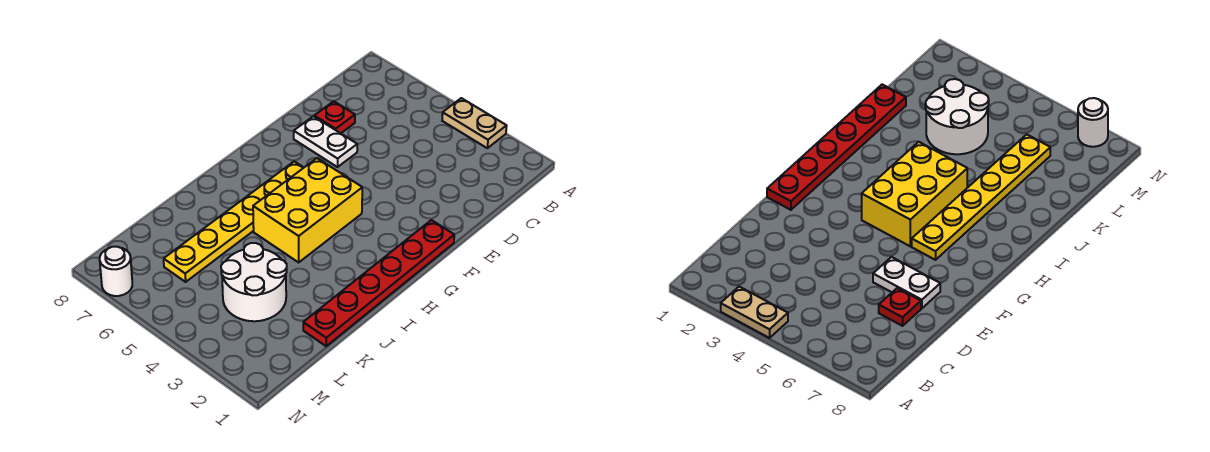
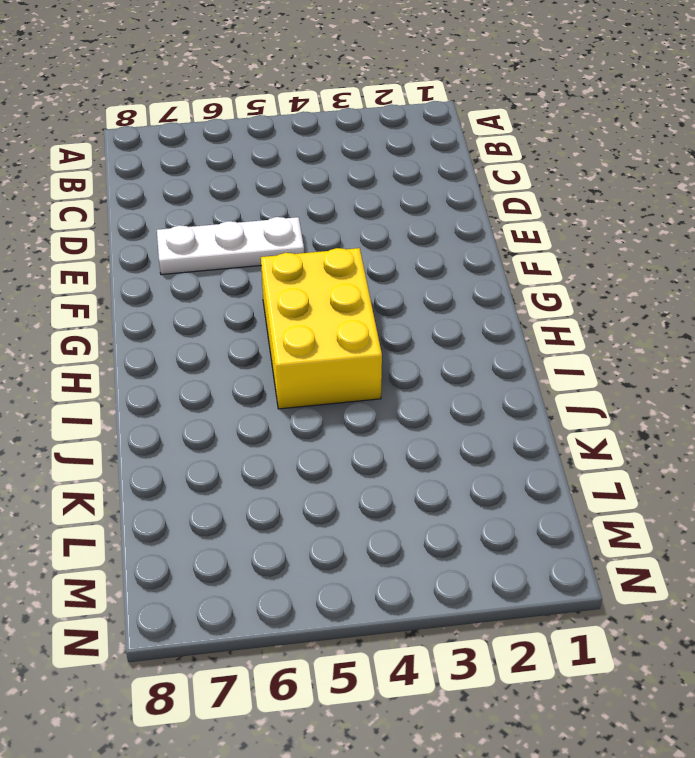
white plate E5:E7 level 1 -> white plate E6:E7 level 1
none -> tan plate A3:A4 level 1
none -> red plate D7 level 1

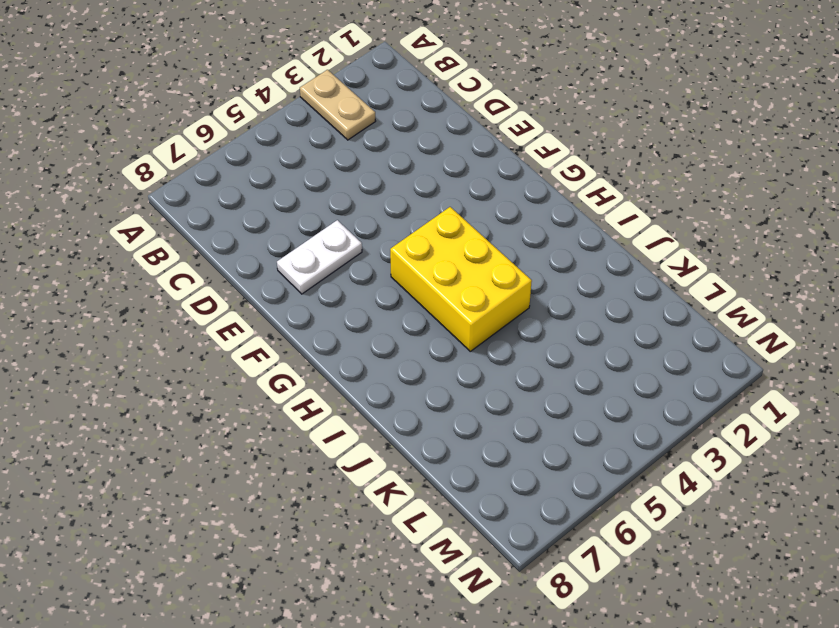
tan plate A3:B3 level 1 -> tan plate A3:A4 level 1
none -> red plate D7 level 1
none -> red plate F1:K1 level 1

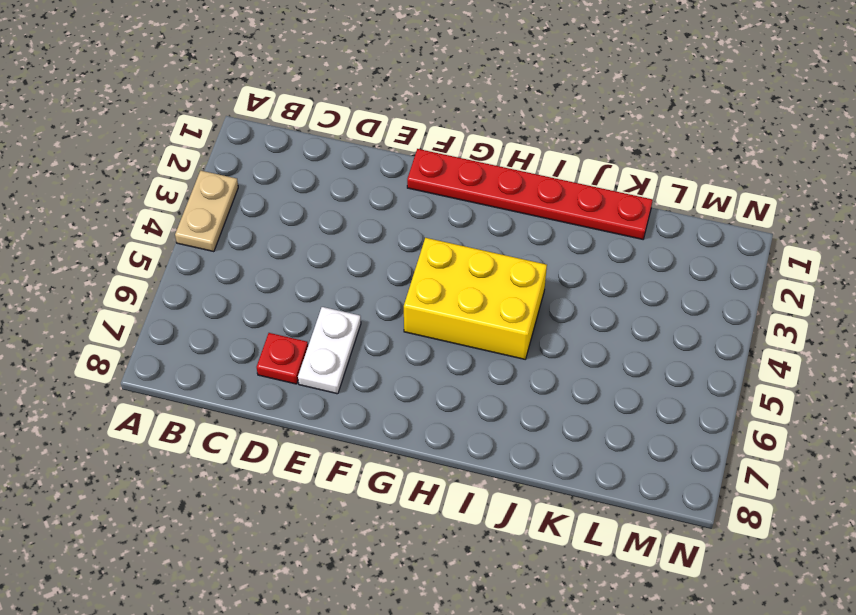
none -> yellow plate G6:L6 level 1
none -> white round brick K3:L4 level 1

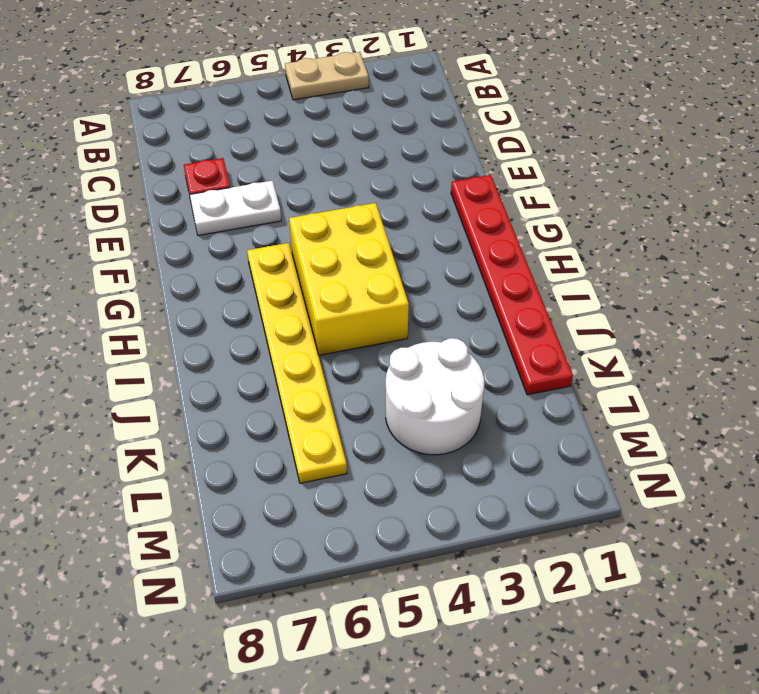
none -> white round brick N7 level 1

